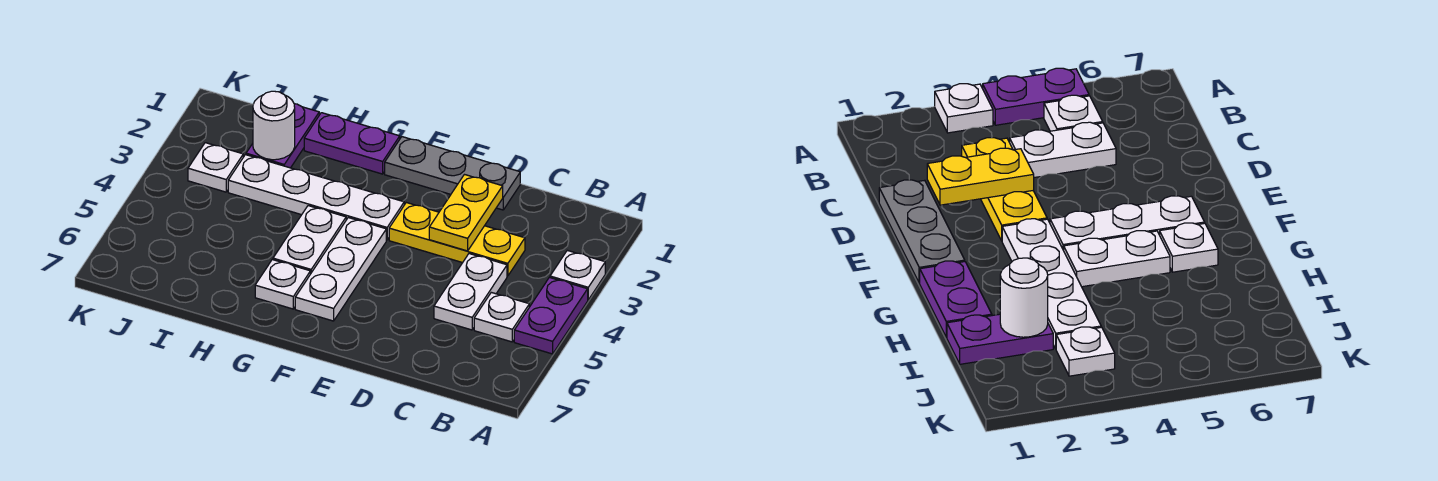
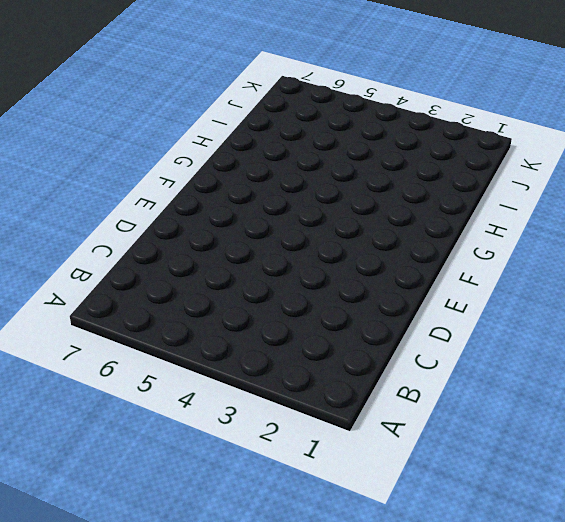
none -> white plate A3 level 1
none -> purple plate A4:A5 level 1
none -> white plate B5 level 1

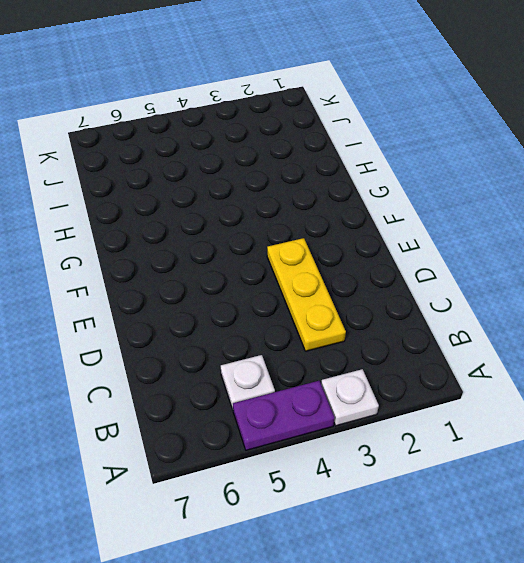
none -> white plate C4:C5 level 1
none -> grey plate D1:F1 level 1
none -> white plate F3:I3 level 1

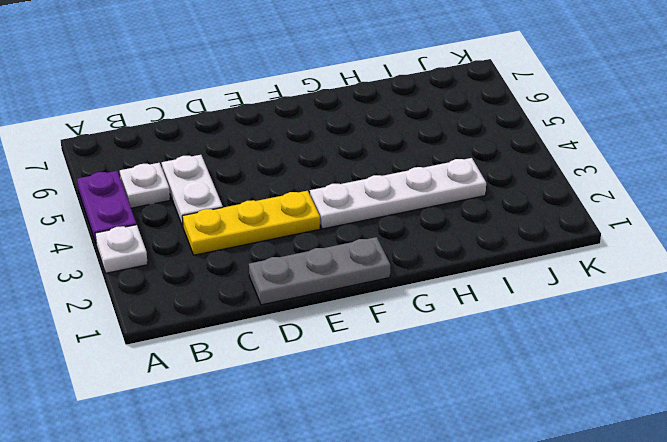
none -> white plate F4:F6 level 1
none -> purple plate G1:H1 level 1
none -> white plate G4:G5 level 1

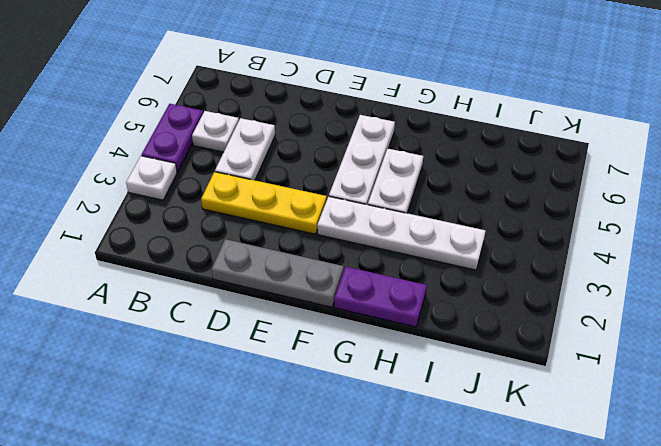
none -> white plate G6 level 1
none -> purple plate I1:I2 level 1
none -> white plate J3 level 1

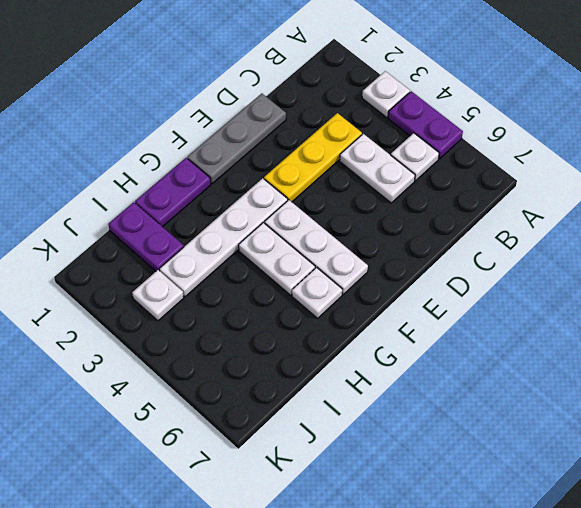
none -> yellow plate D2:D3 level 2
none -> white round brick I2 level 2

